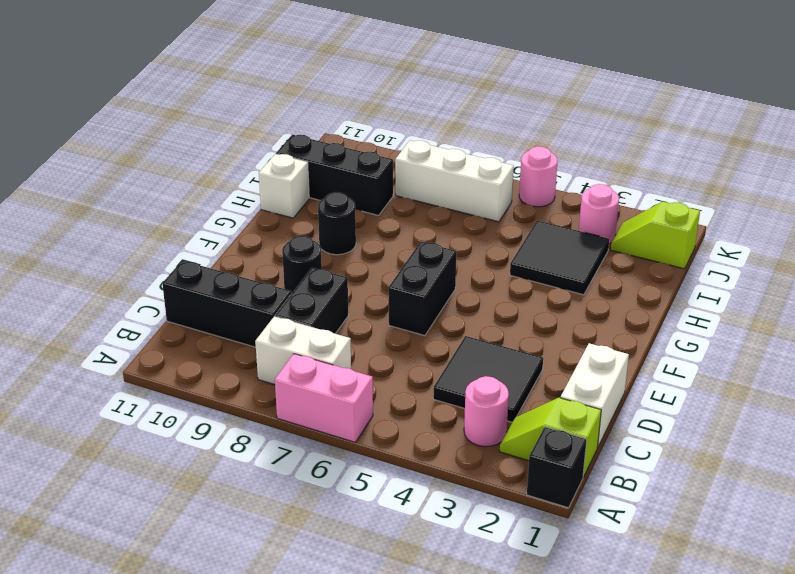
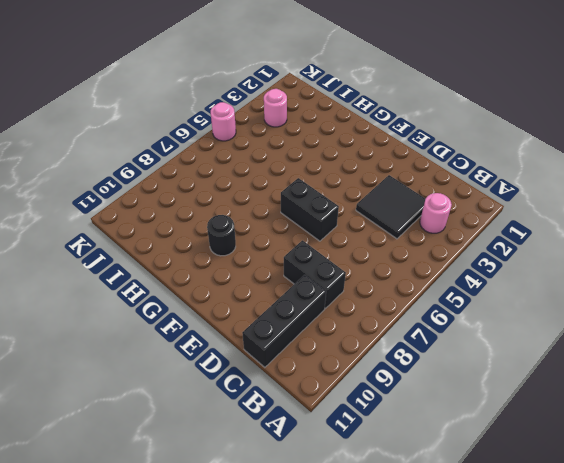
none -> black brick A1 level 1
none -> pink brick A6:A7 level 1
none -> lime slope B1:B2 level 1 top 1

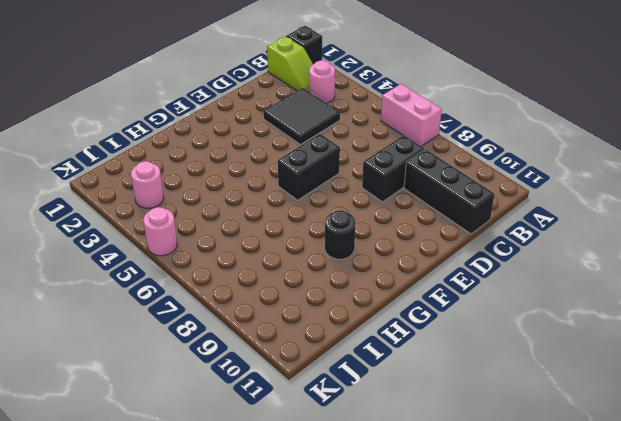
none -> white brick B7:B8 level 1
none -> white brick C1:D1 level 1
none -> black round brick E9 level 1

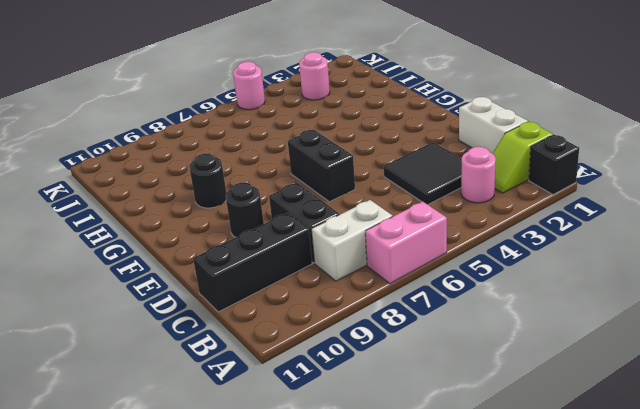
none -> black tile H3:I4 level 1
none -> white brick H11 level 1
none -> black brick I9:I11 level 1

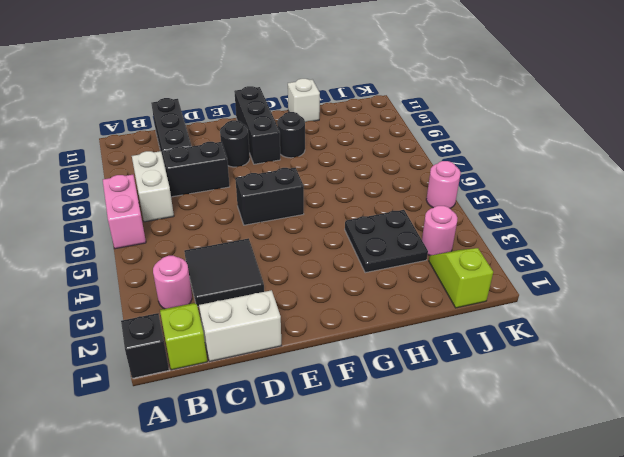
black brick F9:F11 level 1 -> black brick I9:I11 level 1
black plate H3:I4 level 1 -> black tile H3:I4 level 1
none -> white brick J6:J8 level 1

